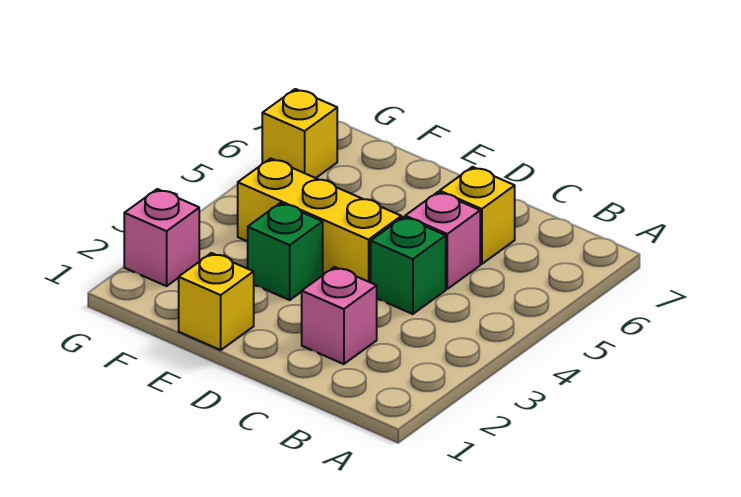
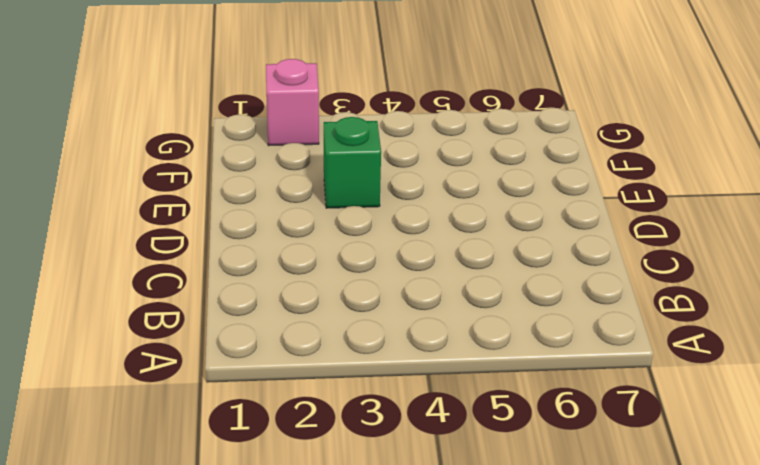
none -> pink brick C2 level 1
none -> green brick C4 level 1

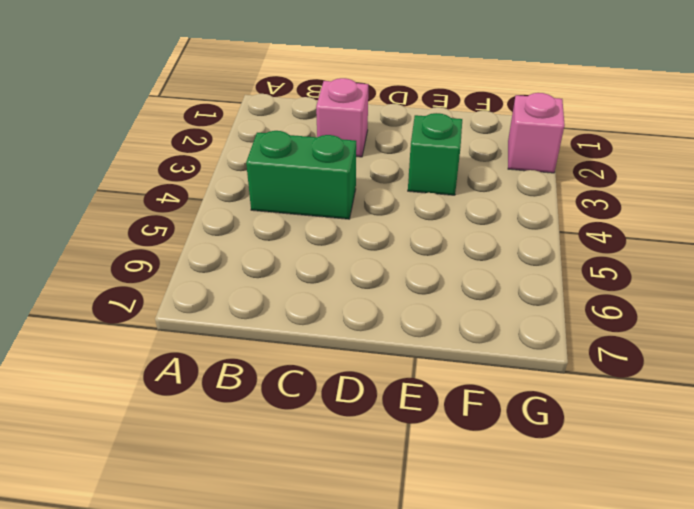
green brick B4:C4 level 1 -> green brick C4 level 1
none -> pink brick C5 level 1
none -> yellow brick C6 level 1

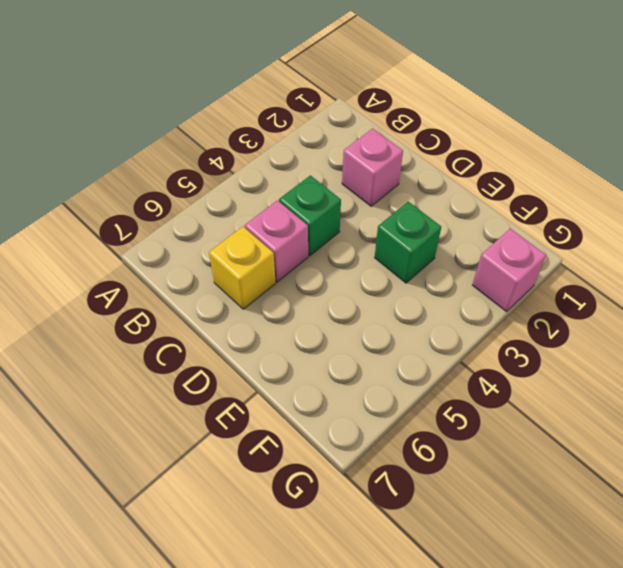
none -> yellow brick D4:F4 level 1
none -> yellow brick E1 level 1

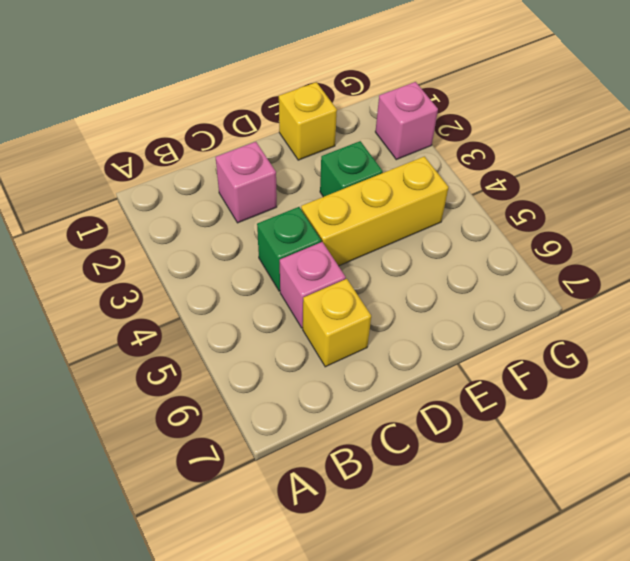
none -> yellow brick G6 level 1

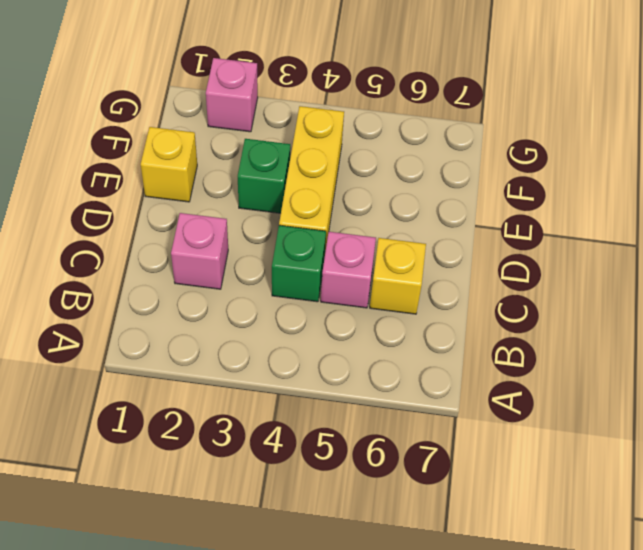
none -> yellow brick G6 level 1

